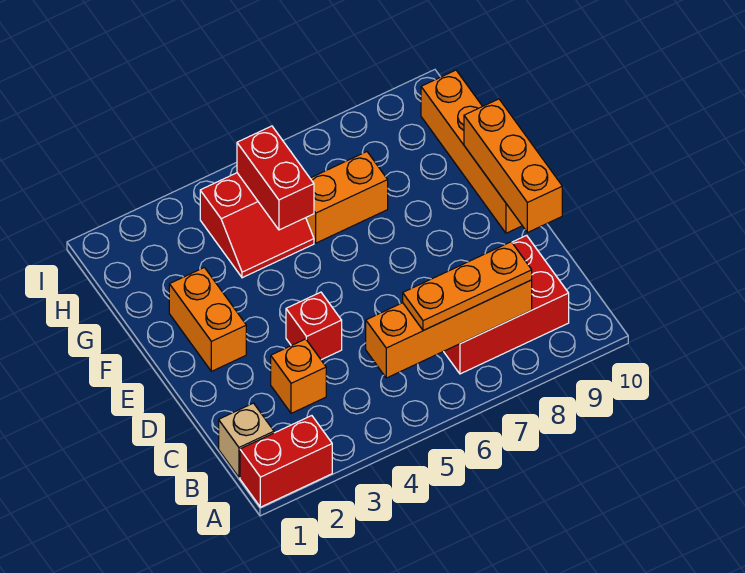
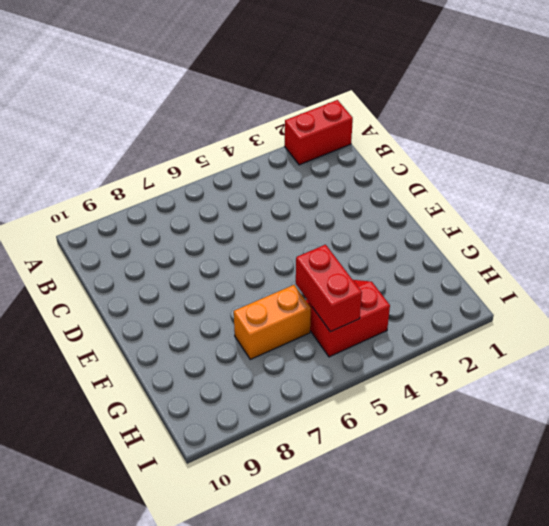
none -> tan brick B1 level 1
none -> red brick B7:C9 level 1
none -> orange brick C3 level 1

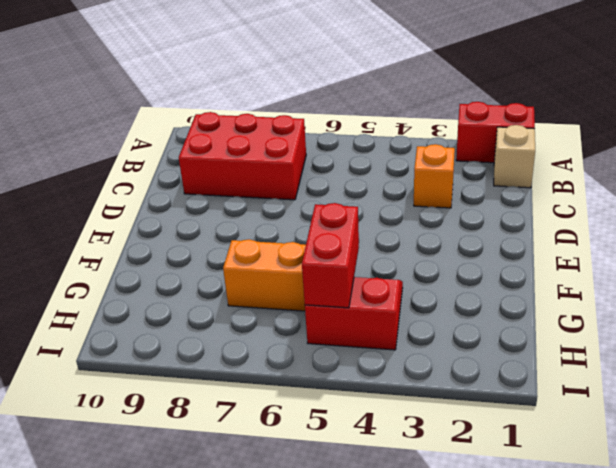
none -> red brick D4 level 1
none -> orange brick E2:F2 level 1
none -> orange brick E10:H10 level 1

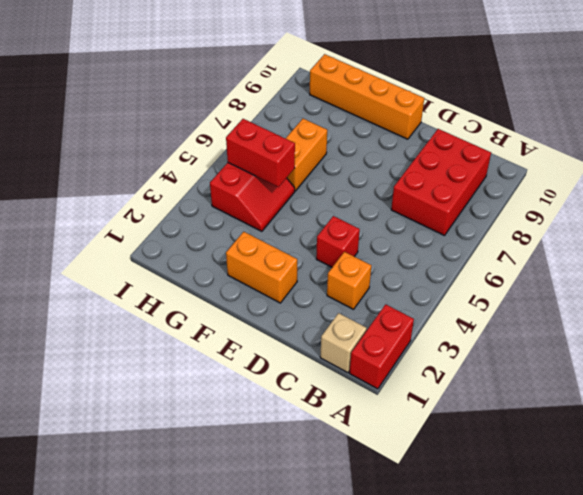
none -> orange brick B5:B8 level 2
none -> orange brick D10:F10 level 2
none -> orange plate B6:B8 level 3

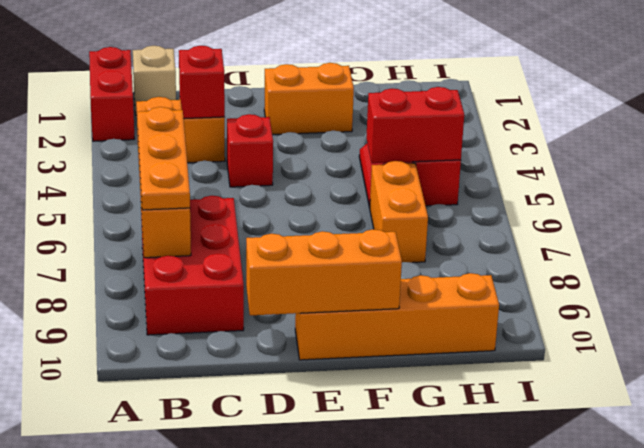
red brick C3 level 2 -> none

